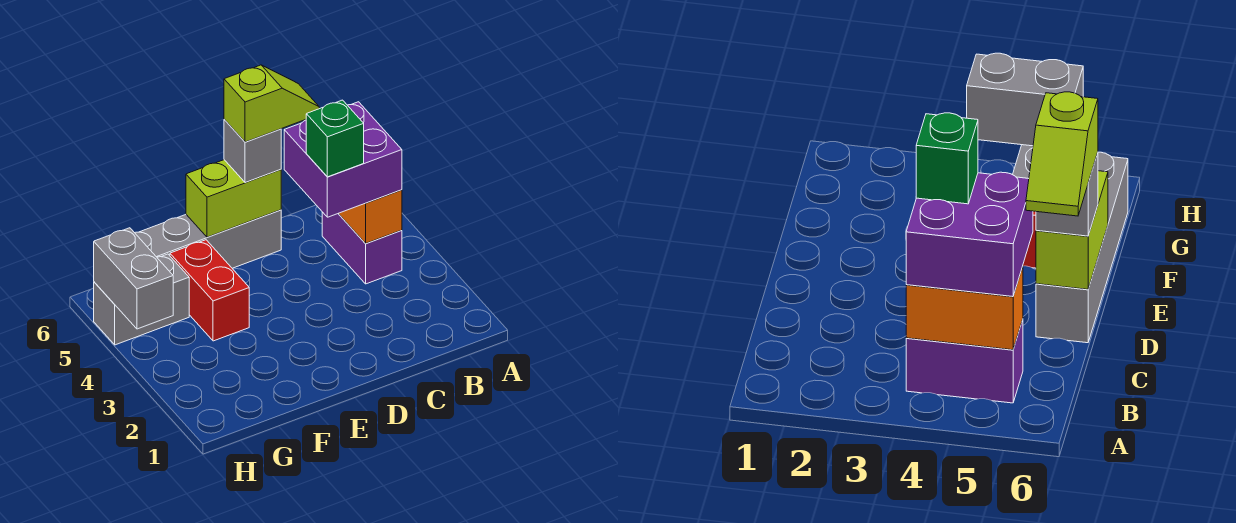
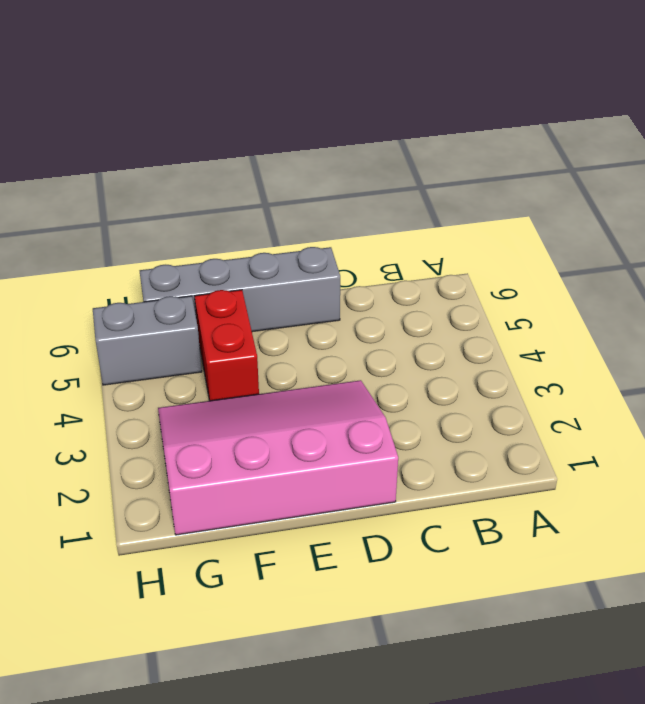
pink slope D1:G3 level 1 top 1 -> none
none -> purple brick B4:B5 level 1
none -> orange brick B4:B5 level 2

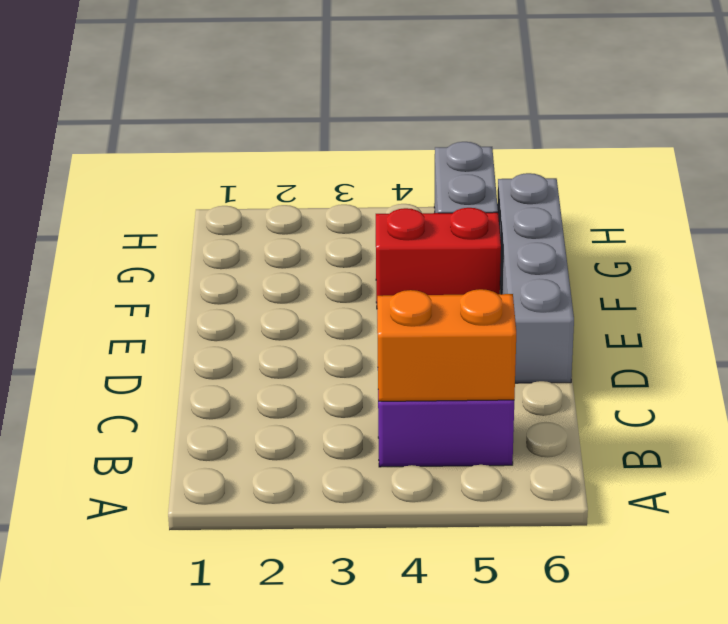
none -> lime brick D6:E6 level 2
none -> grey brick H4:H5 level 2

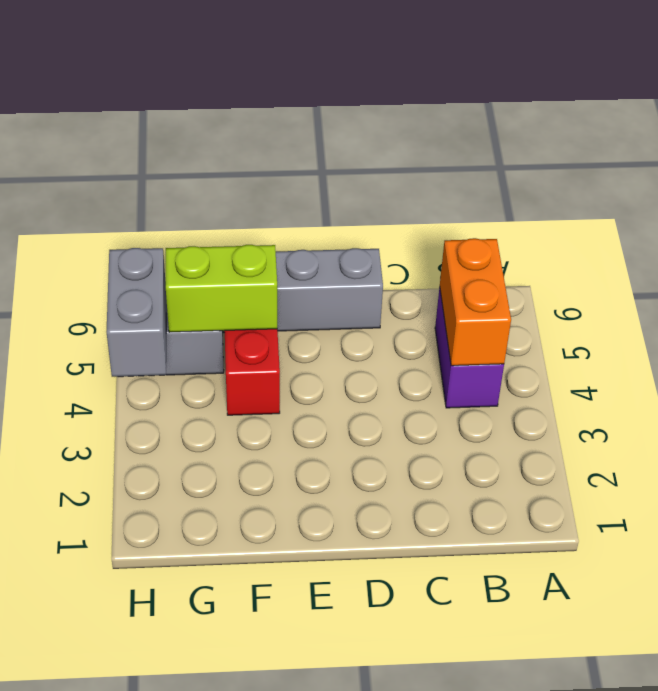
lime brick F5:G5 level 2 -> lime brick D6:E6 level 2
none -> purple brick B4:C5 level 3
none -> grey brick D6 level 3

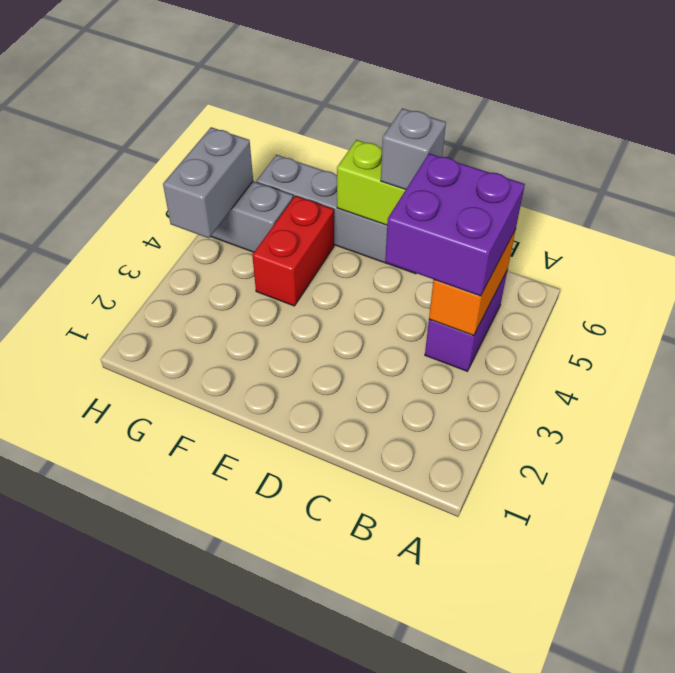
none -> green brick C4 level 4
none -> lime slope C6:D6 level 4 top D

